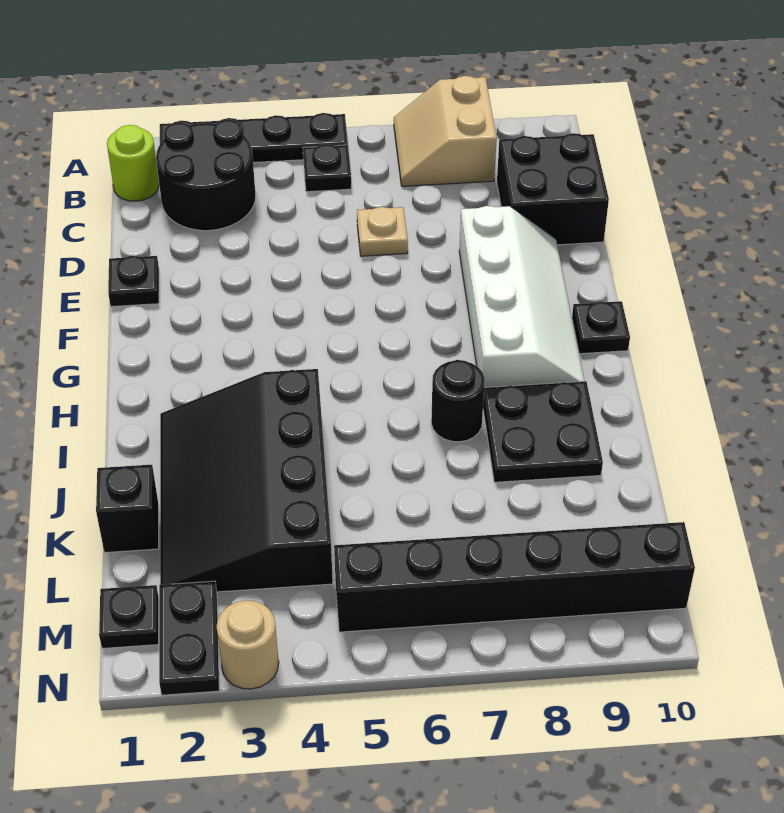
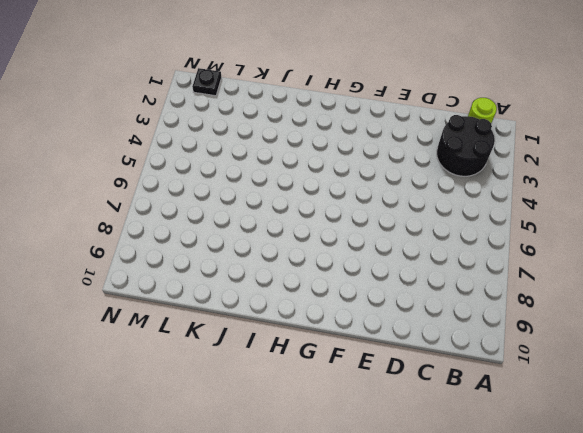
none -> black plate A2:A5 level 1
none -> tan slope A7:B8 level 1 top 8
none -> black plate B5 level 1

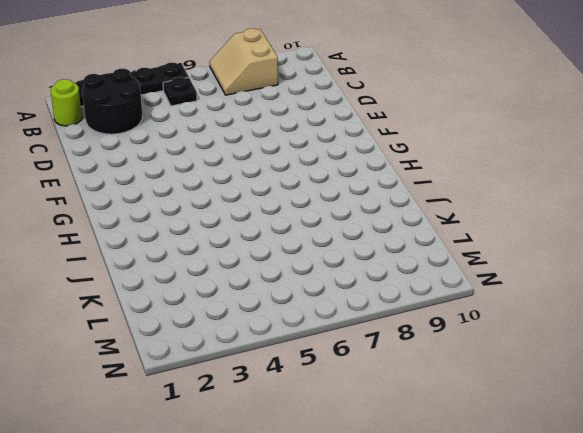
none -> black brick C9:D10 level 1
none -> tan plate D6 level 1
none -> black plate E1 level 1

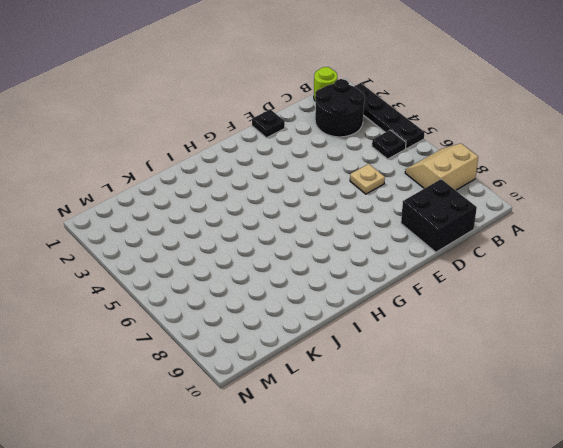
none -> white slope E8:H9 level 1 top 8
none -> black plate G10 level 1
none -> black slope I2:L4 level 1 top 4

